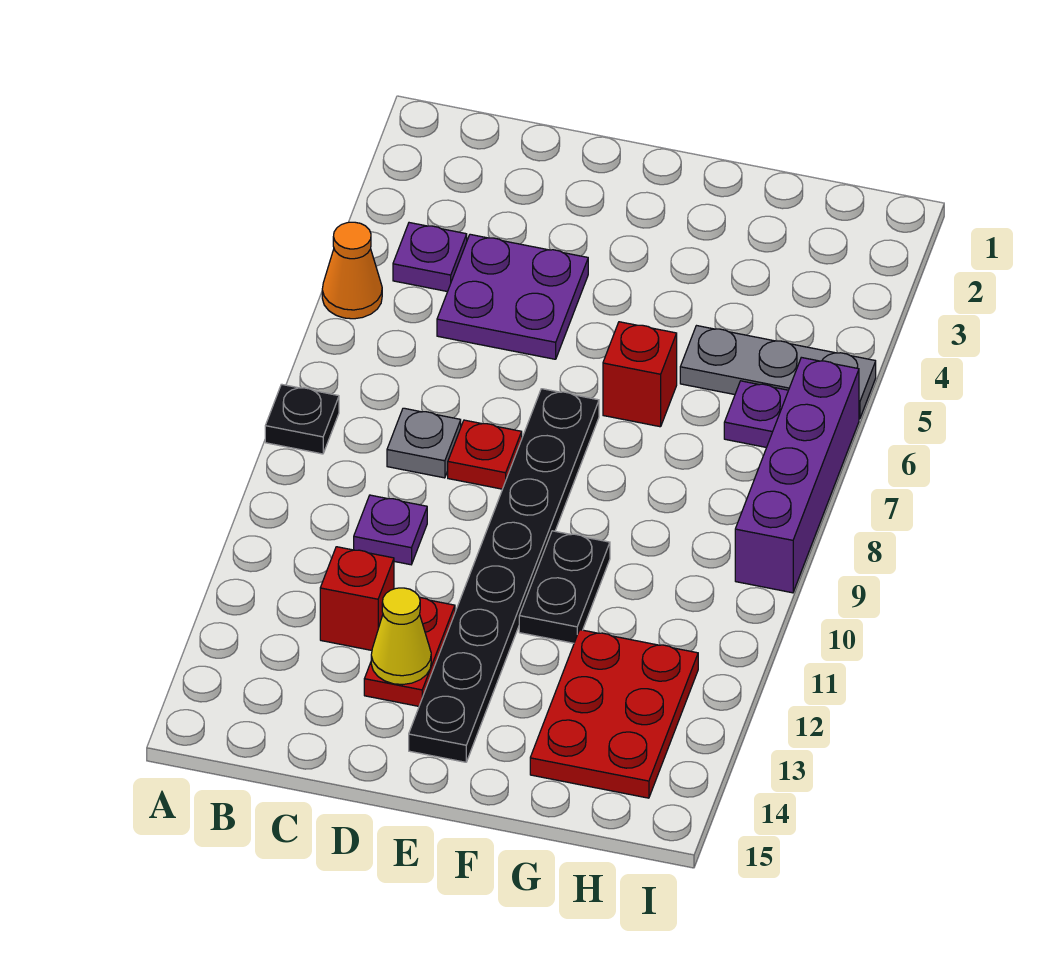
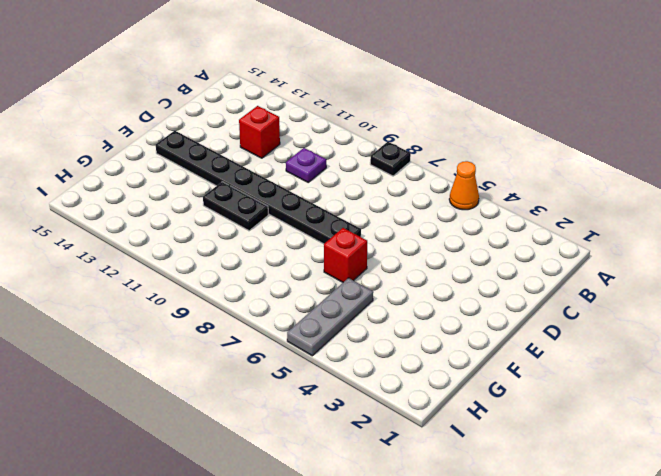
none -> purple plate B4 level 1
none -> purple plate C4:D5 level 1
none -> grey plate C8 level 1

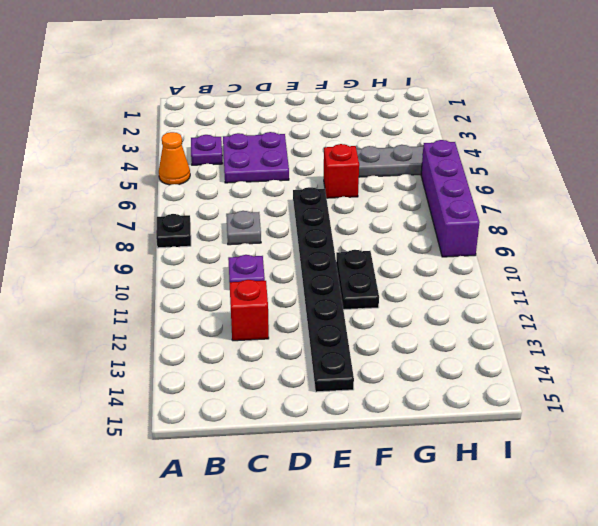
none -> red plate D8 level 1
none -> red plate D12:D13 level 1
none -> red plate G12:H14 level 1

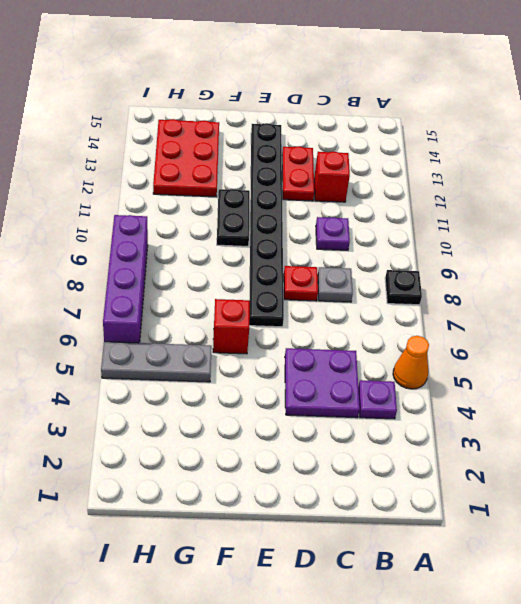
none -> purple plate H6 level 1
none -> yellow cone D13 level 2

